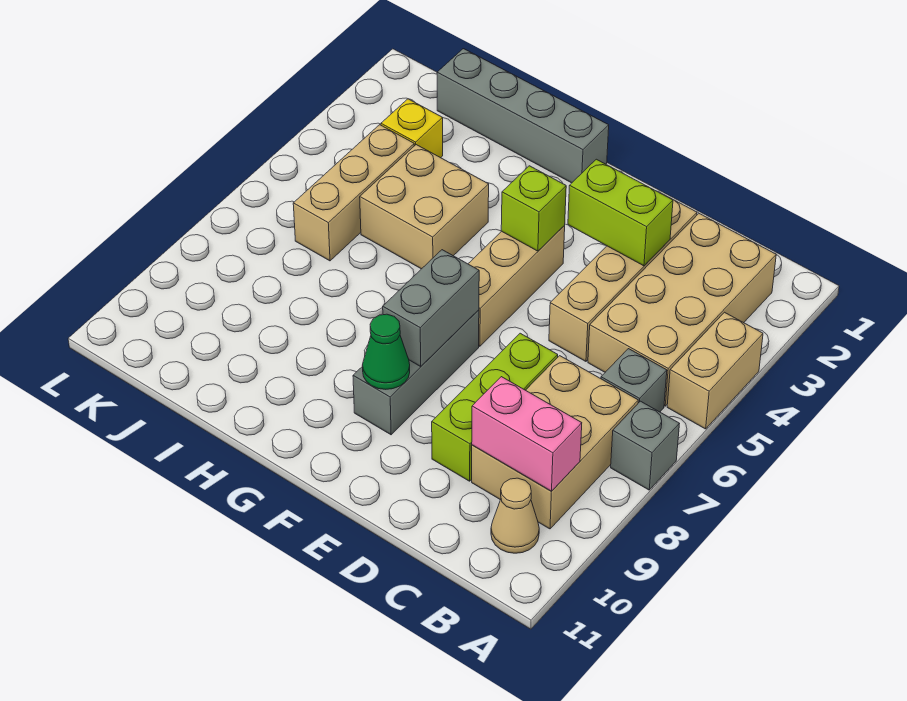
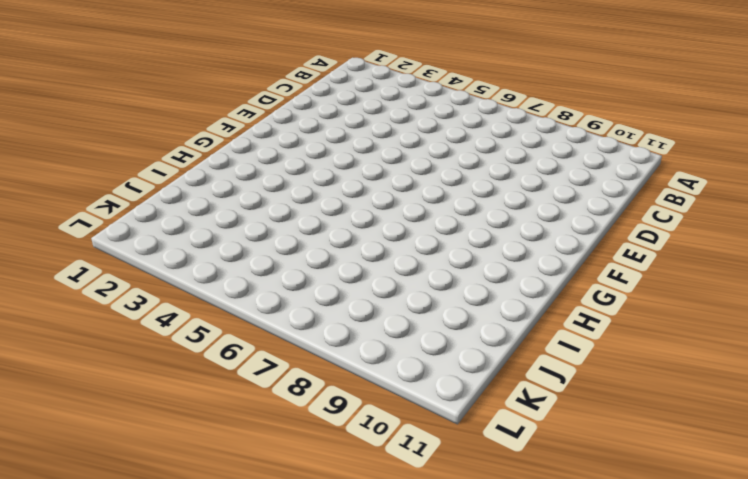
none -> tan brick A4:A5 level 1
none -> grey brick A7 level 1
none -> tan brick B2:C5 level 1

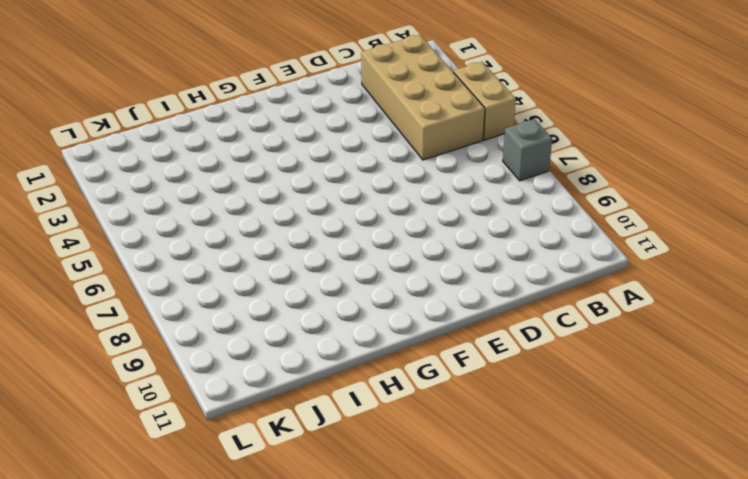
none -> grey brick B6 level 1
none -> tan brick B7:C9 level 1
none -> tan cone B10 level 1

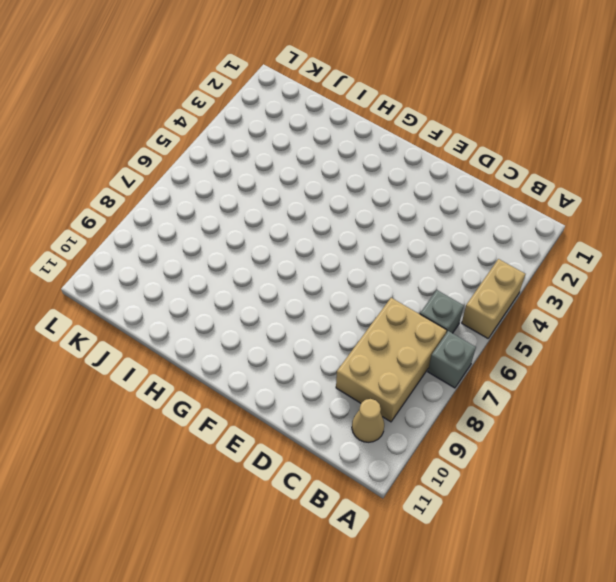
none -> tan brick B2:C5 level 1
none -> tan brick D2:D5 level 1
none -> lime brick D7:D9 level 1

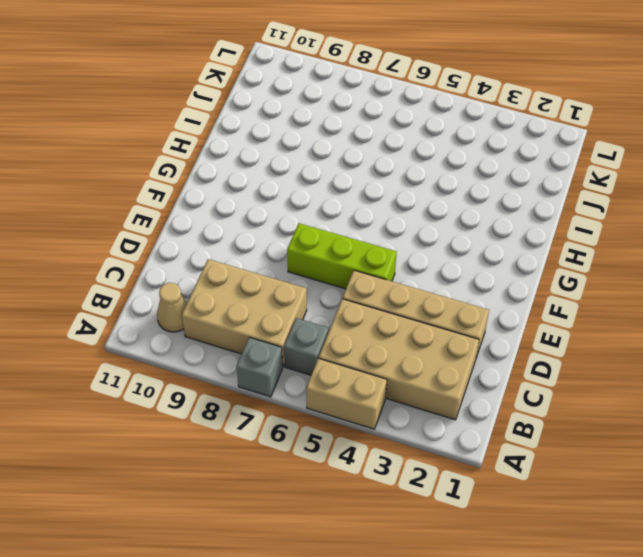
lime brick E5:E7 level 1 -> lime brick D7:D9 level 1
none -> tan brick F4:F6 level 1
none -> grey brick F7:F9 level 1
none -> grey brick G1:J1 level 1

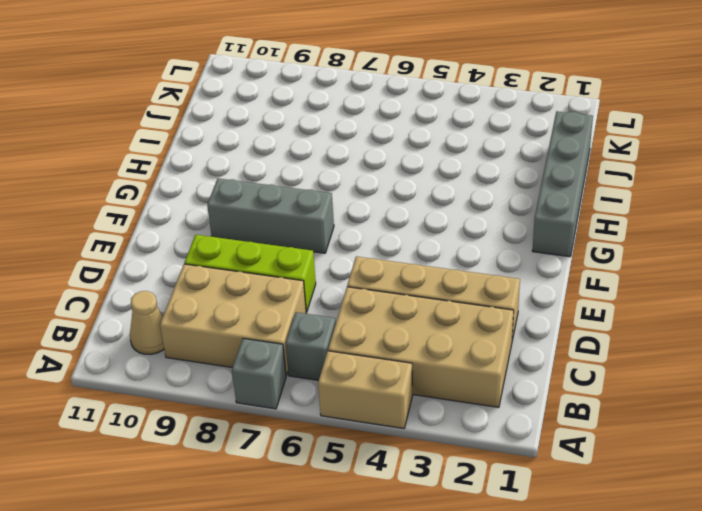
none -> tan brick F4:F6 level 1
none -> tan brick H4:I5 level 1
none -> yellow brick J3 level 1

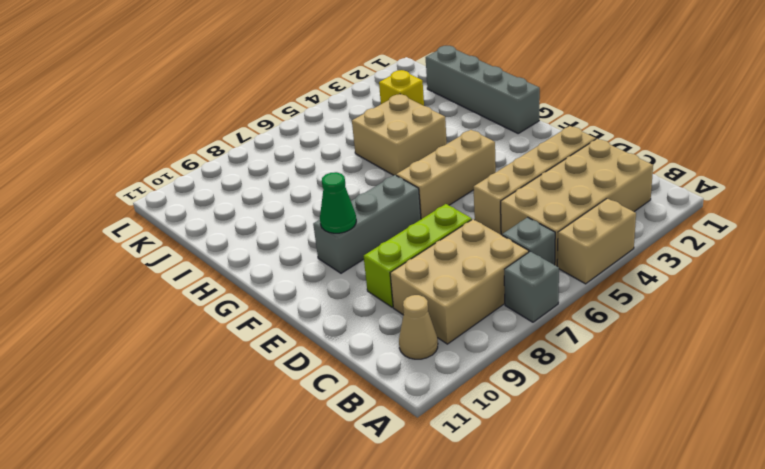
none -> tan brick J4:J6 level 1
none -> pink brick B9:C9 level 2
none -> lime brick D3:E3 level 2

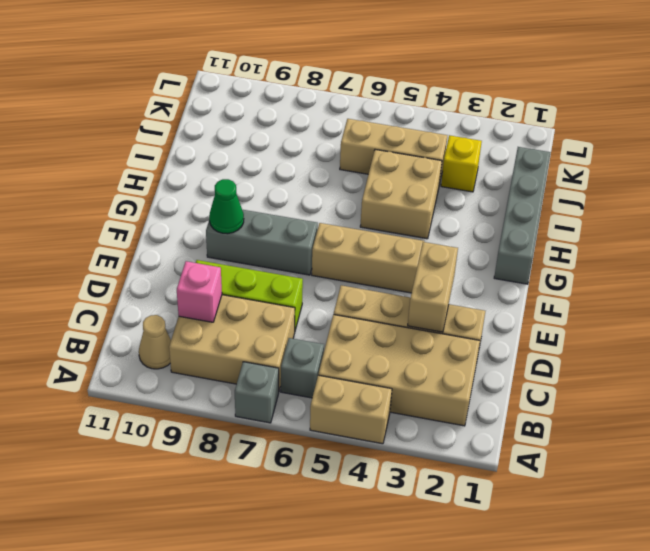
pink brick C9 level 2 -> pink brick B9:C9 level 2
tan brick D3:E3 level 2 -> lime brick D3:E3 level 2
none -> lime brick F4 level 2
none -> grey brick F7:F8 level 2

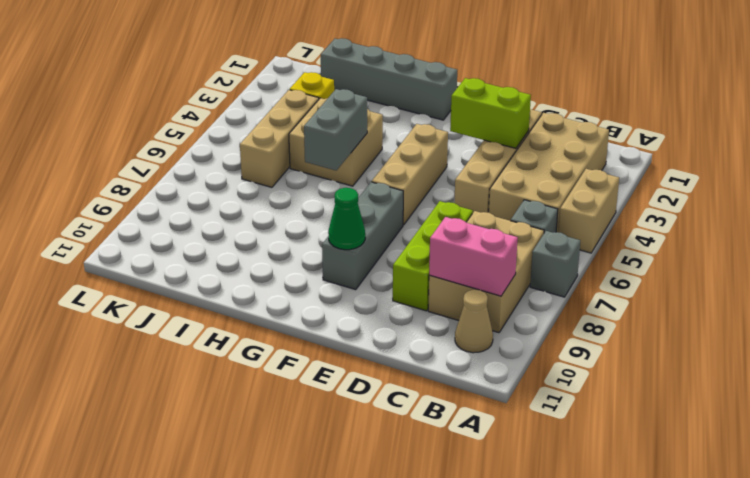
grey brick H5:H6 level 2 -> grey brick F7:F8 level 2
none -> lime brick F4 level 2

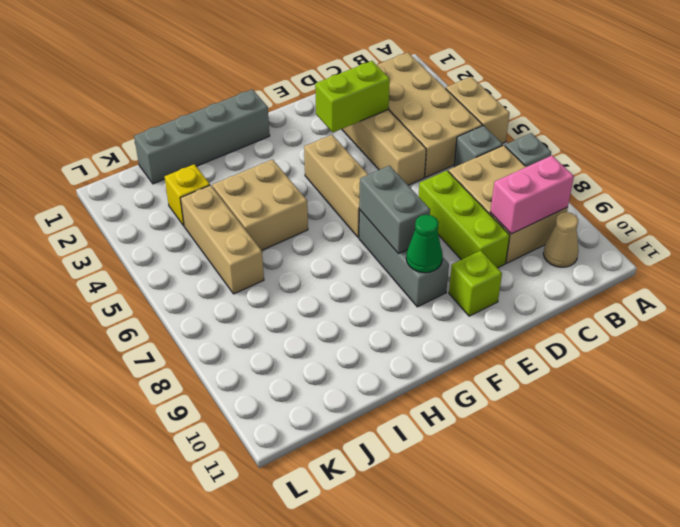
lime brick E10 level 1 -> lime brick F4 level 2

